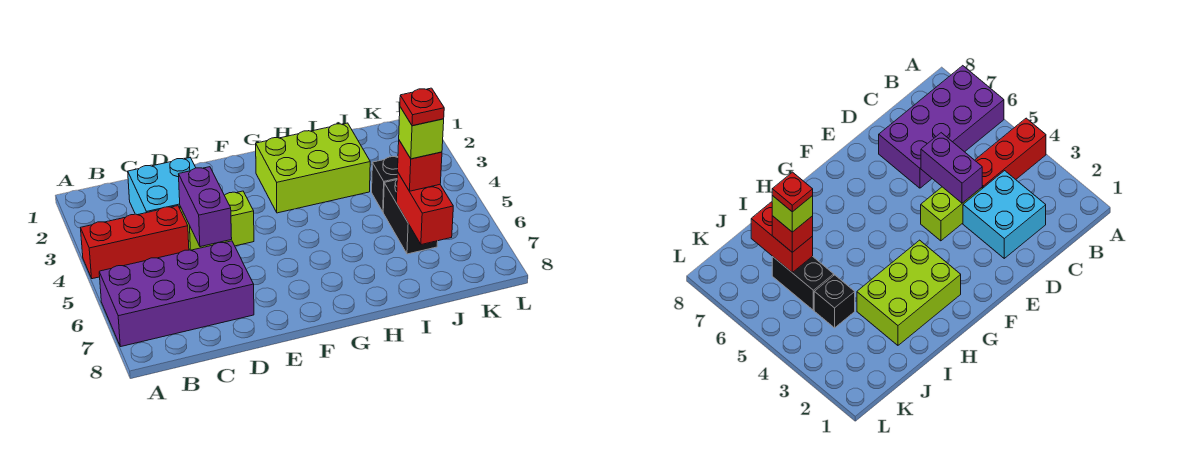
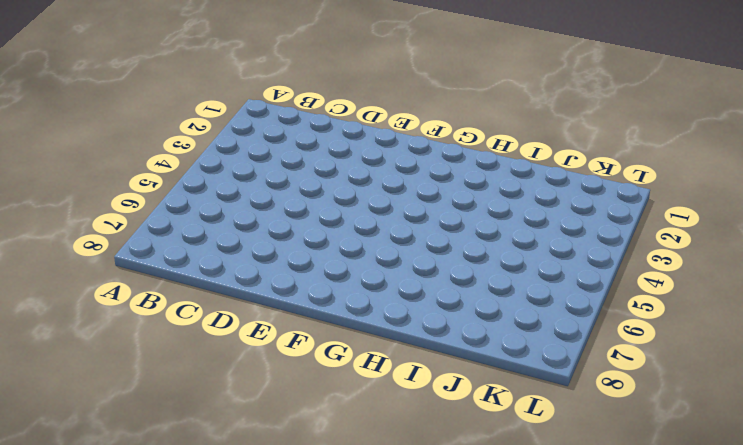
none -> red brick A4:C4 level 1
none -> purple brick A6:D7 level 1
none -> cyan brick C2:D3 level 1

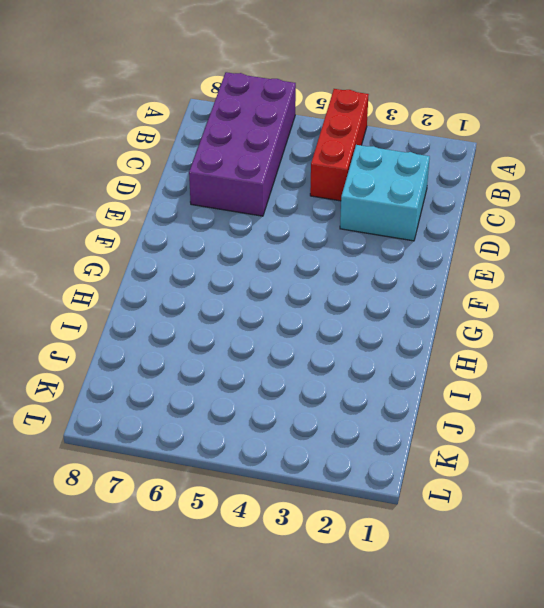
none -> lime brick D4:E4 level 1
none -> lime brick G2:I3 level 1
none -> black brick J4 level 1

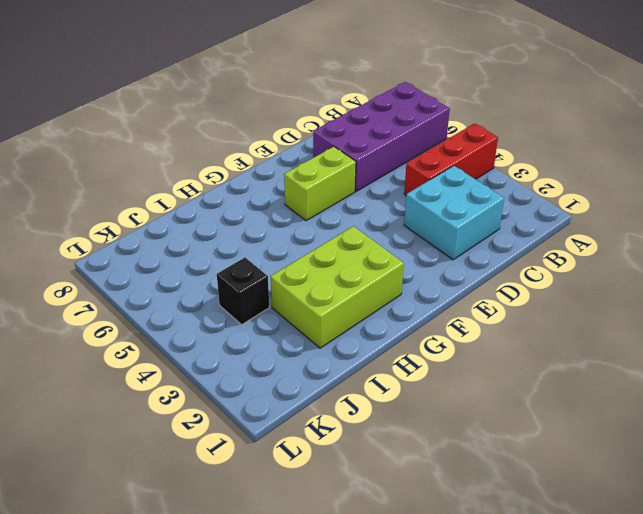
lime brick E6:F6 level 1 -> lime brick D4:E4 level 1
none -> black brick J5:J6 level 1
none -> purple brick D4:D5 level 2
none -> red brick J6:J7 level 2

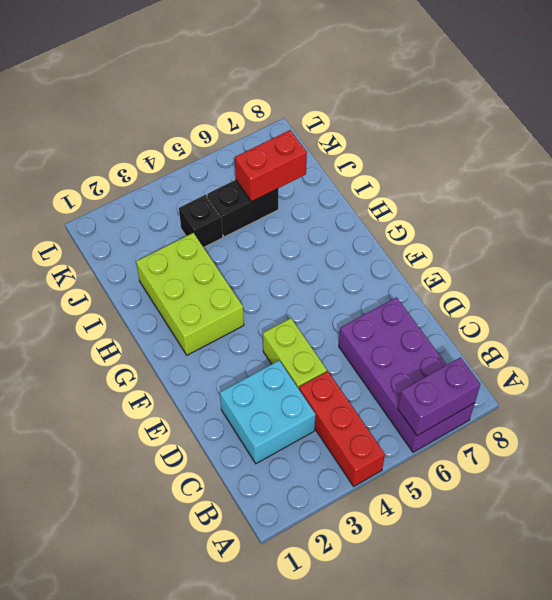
purple brick A6:A7 level 2 -> purple brick D4:D5 level 2
none -> red brick J6 level 3
none -> lime brick J6 level 4
none -> red plate J6 level 5

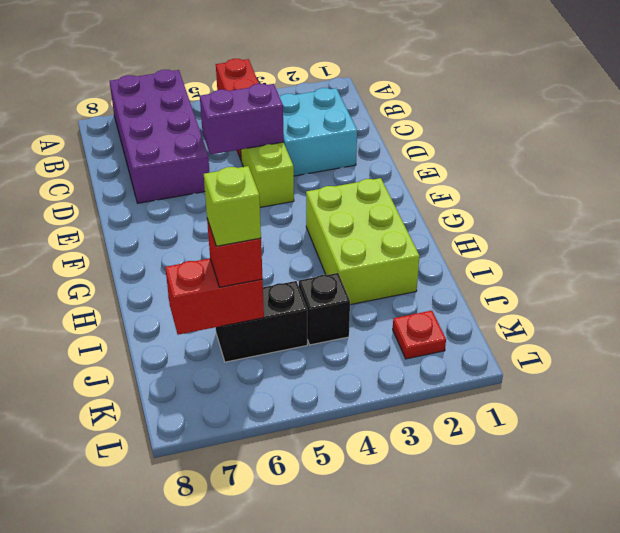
red plate K2 level 1 -> red plate J6 level 5

